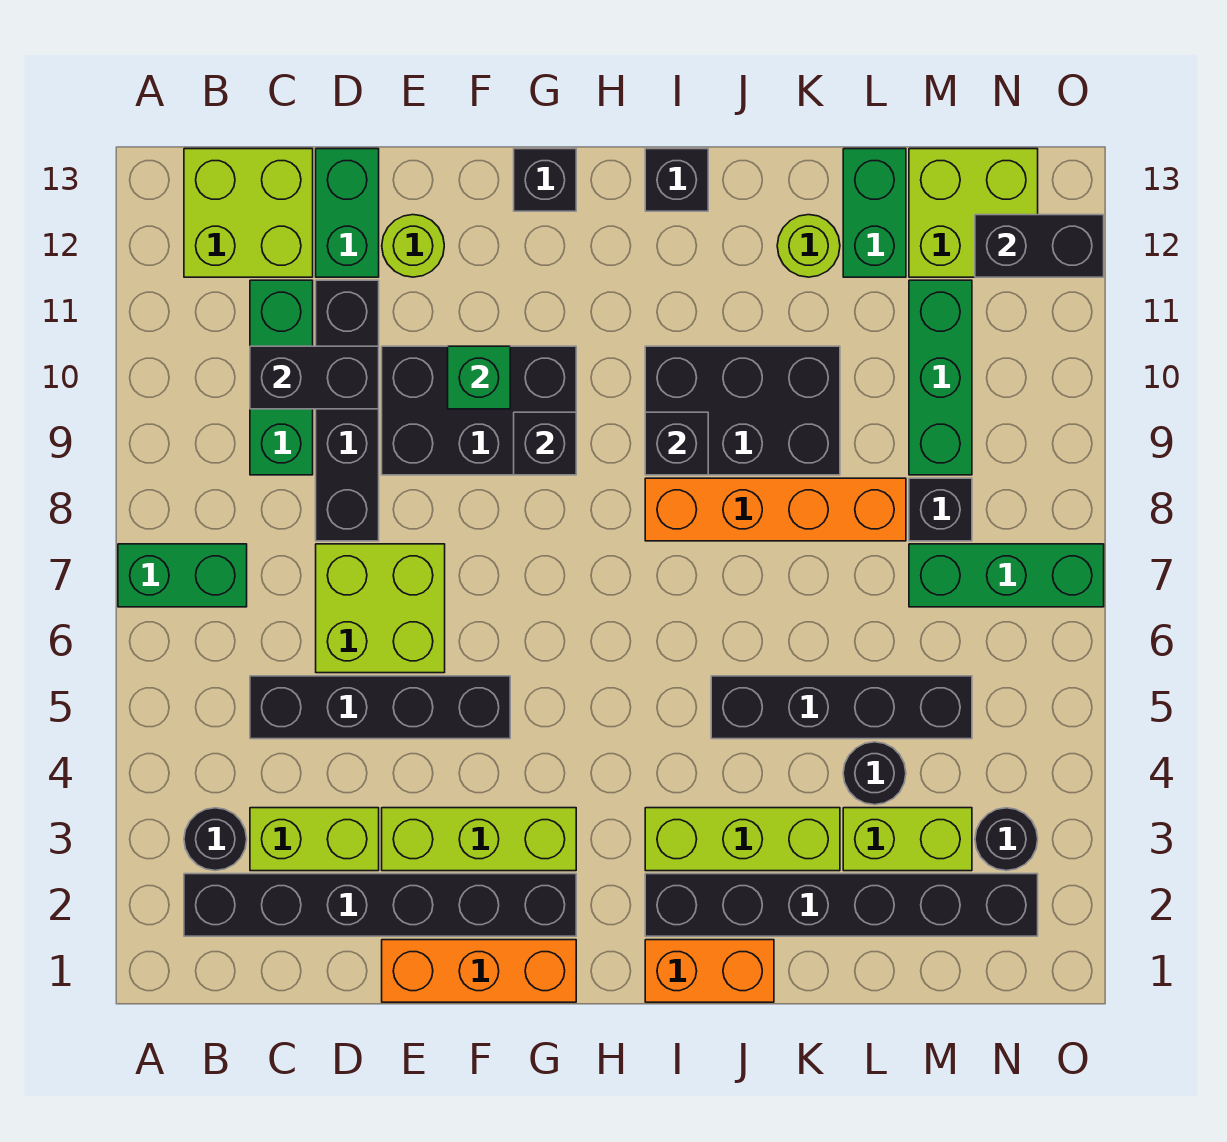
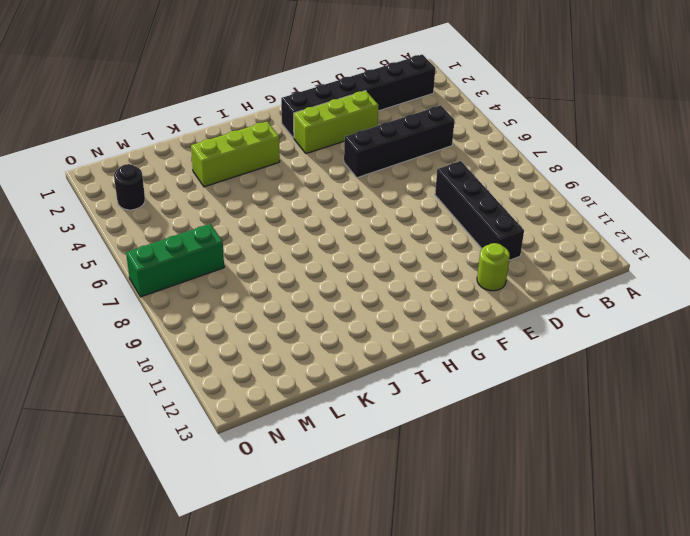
none -> green brick A7:B7 level 1
none -> black round brick B3 level 1
none -> lime brick B12:C13 level 1
none -> lime brick C3:D3 level 1

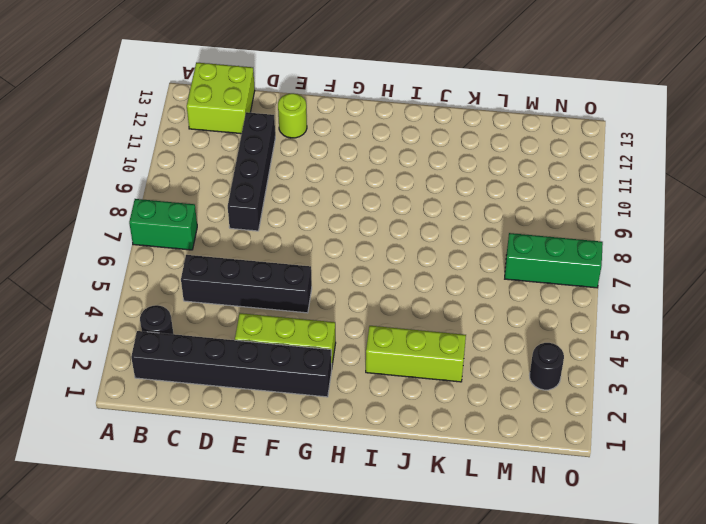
none -> lime brick C3:D3 level 1
none -> green brick C9:C11 level 1
none -> lime brick D6:E7 level 1
none -> green brick D12:D13 level 1

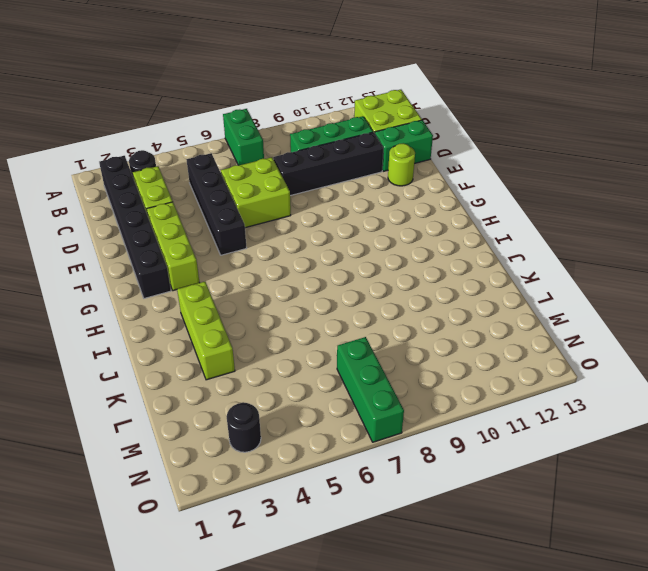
none -> orange brick E1:G1 level 1
none -> black brick E9:G10 level 1
none -> black brick G13 level 1
none -> orange brick I1:J1 level 1

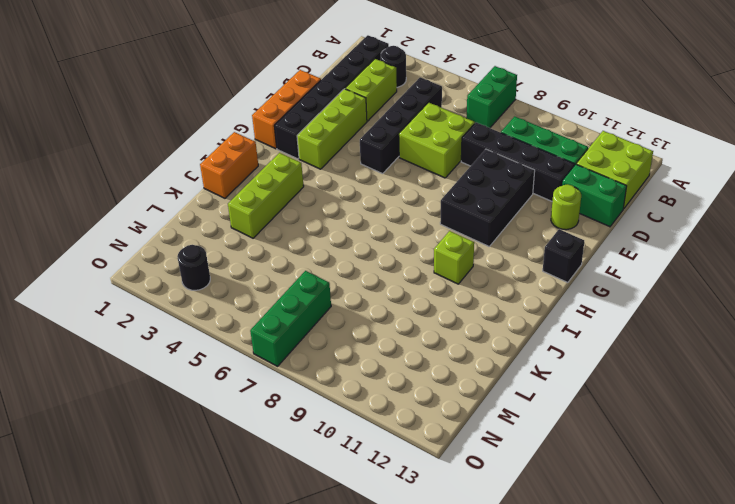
lime brick I10 level 1 -> black brick I9:K10 level 1
none -> black brick I2:N2 level 1
none -> orange brick I8:L8 level 1
none -> black brick I13 level 1
none -> black brick J5:M5 level 1

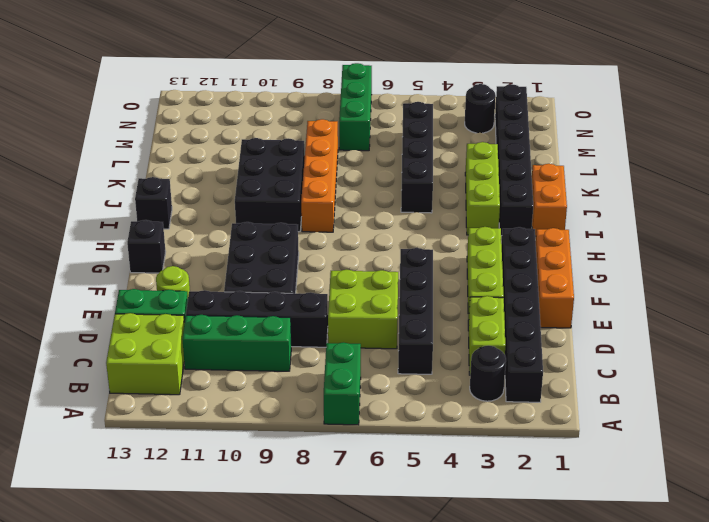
none -> lime round brick K12 level 1
none -> lime brick L3:M3 level 1
none -> black round brick L4 level 1
none -> green brick L12:L13 level 1

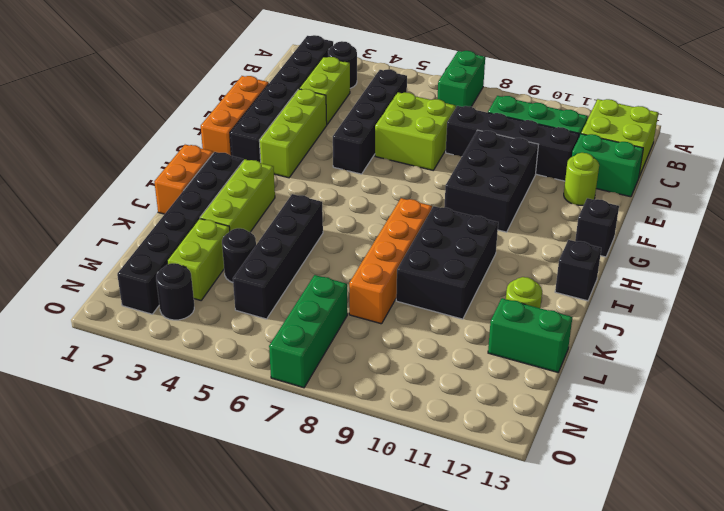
none -> black brick M8 level 1
none -> green brick M9:M11 level 1
none -> lime brick M12:N13 level 1
none -> black brick C10:D10 level 2

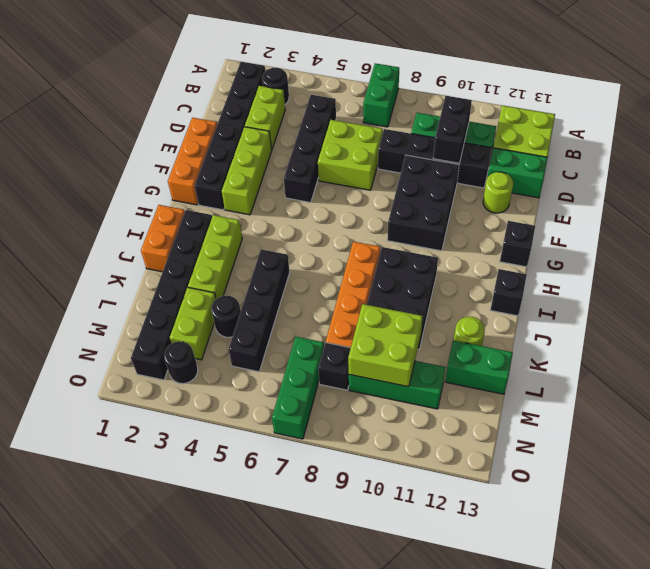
lime brick L9:M10 level 2 -> lime brick M12:N13 level 1
none -> green brick F10 level 2
none -> black brick G9 level 2
none -> black brick I9 level 2
none -> black brick N12:O12 level 2

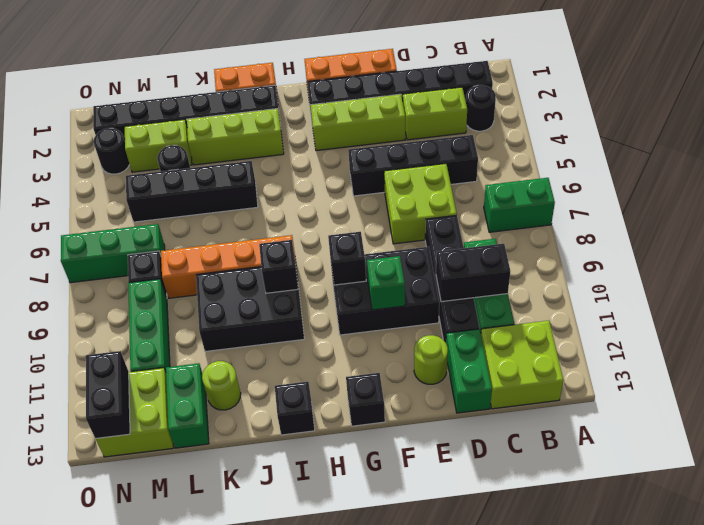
black brick N12:N13 level 2 -> black brick N12:O12 level 2

